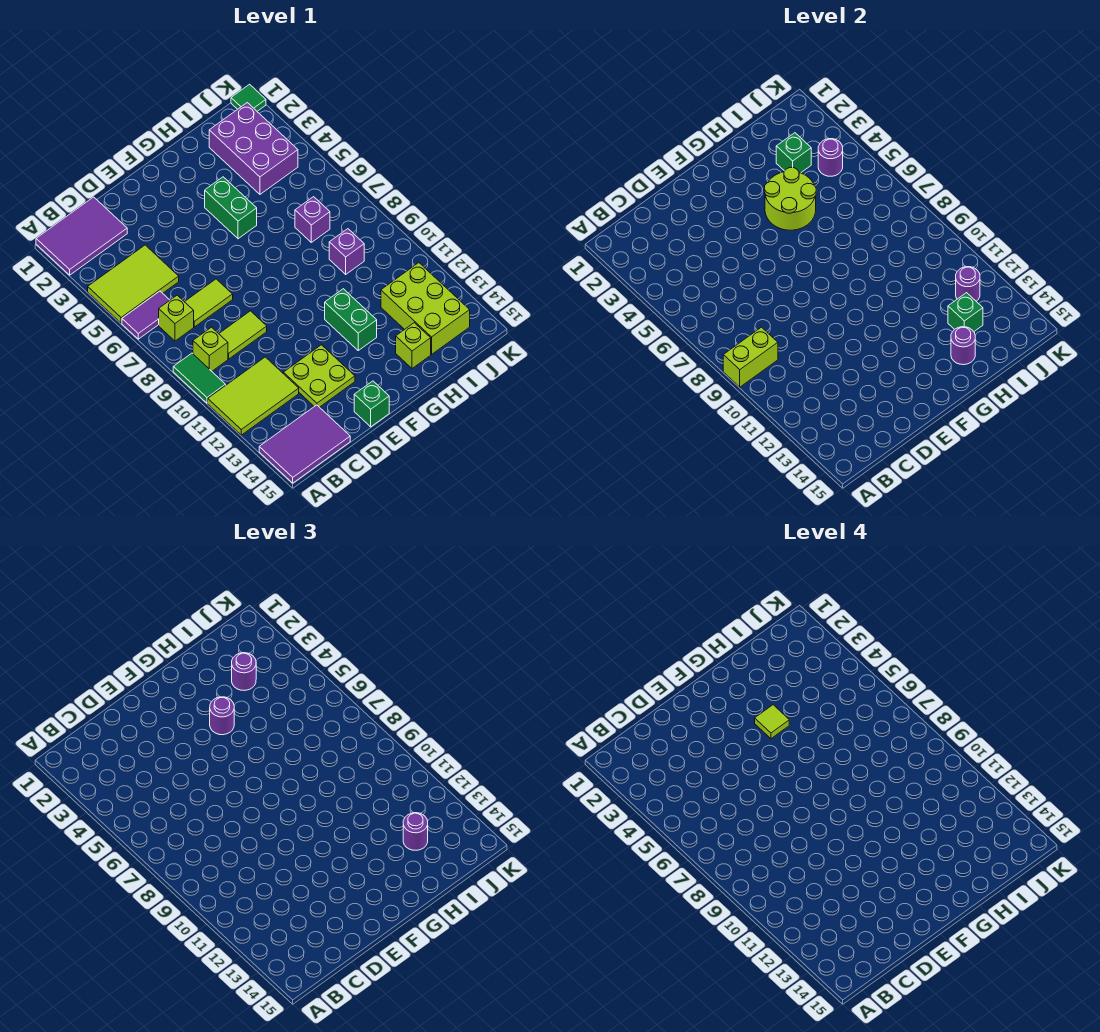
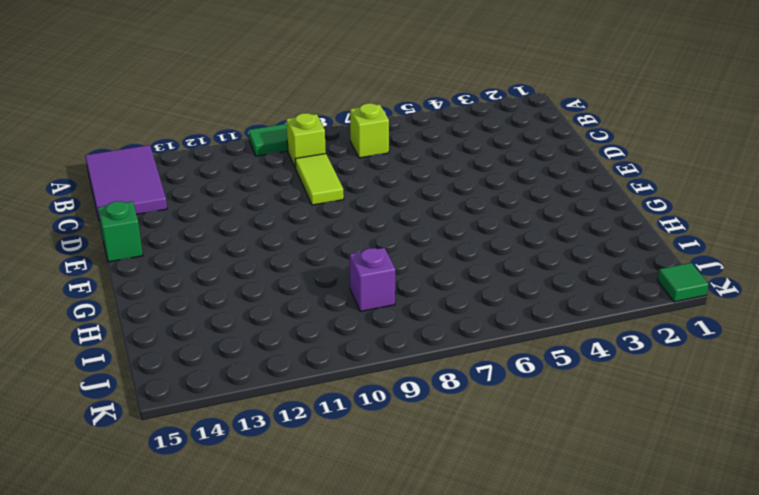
none -> purple tile A1:C2 level 1
none -> lime tile A4:C5 level 1
none -> purple tile A6:B6 level 1
none -> lime tile A11:C12 level 1

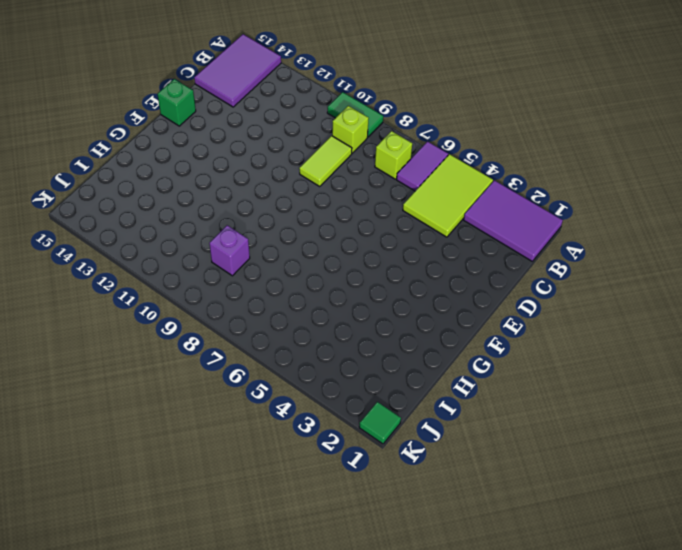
purple tile A1:B3 level 1 -> purple tile A1:C2 level 1
none -> lime tile A11:C12 level 1
none -> lime tile C7:D7 level 1
none -> lime plate D12:E13 level 1
none -> green brick G4:G5 level 1

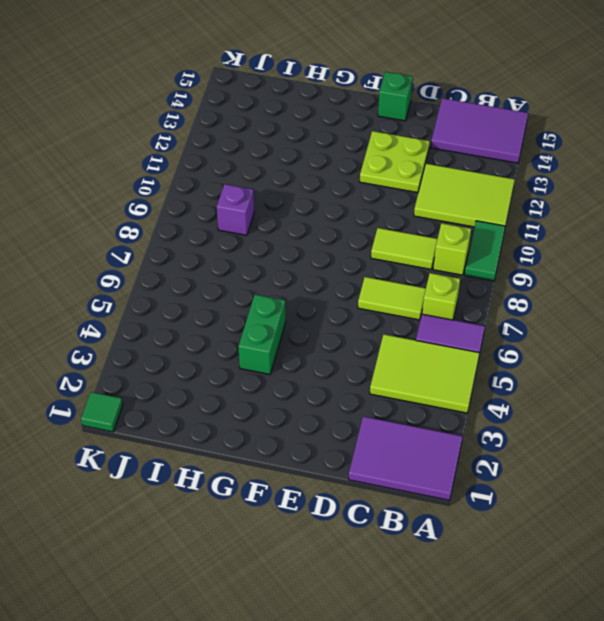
none -> green brick G11:G12 level 1
none -> lime brick H14 level 1
none -> purple brick I2:J4 level 1
none -> purple brick I7 level 1

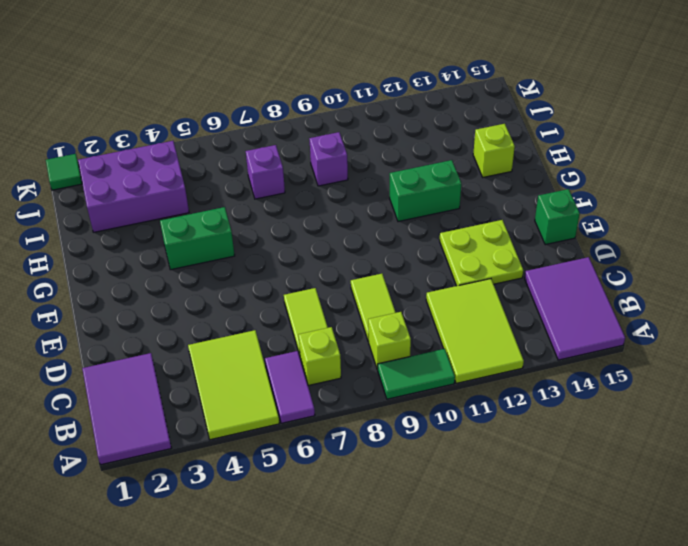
none -> lime brick I12:J14 level 1
none -> lime brick A9:B9 level 2
none -> lime round brick G4:H5 level 2
none -> purple round brick H14 level 2

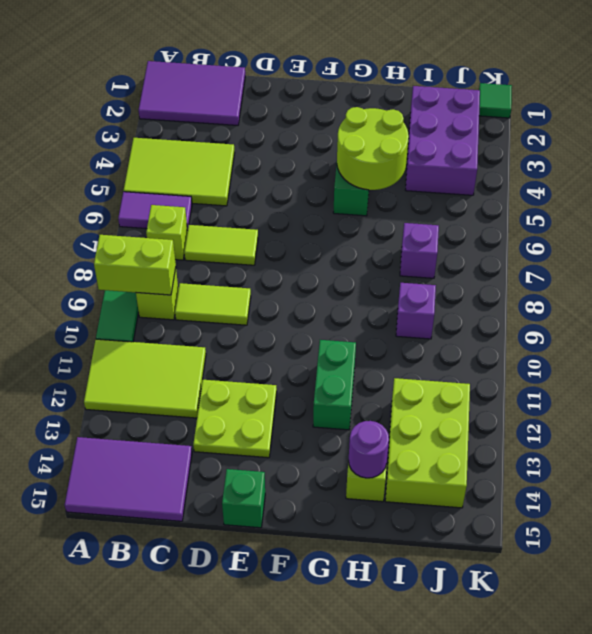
none -> green brick I3 level 2
none -> green brick I13 level 2
none -> purple round brick J4 level 2
none -> purple round brick J12 level 2

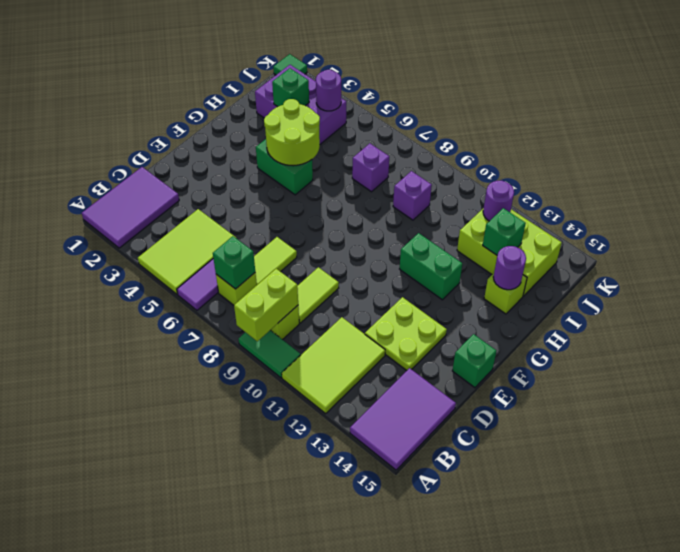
green brick B7 level 2 -> none
none -> purple round brick G4 level 3
none -> purple round brick I3 level 3
none -> purple round brick I13 level 3
none -> lime tile G4 level 4

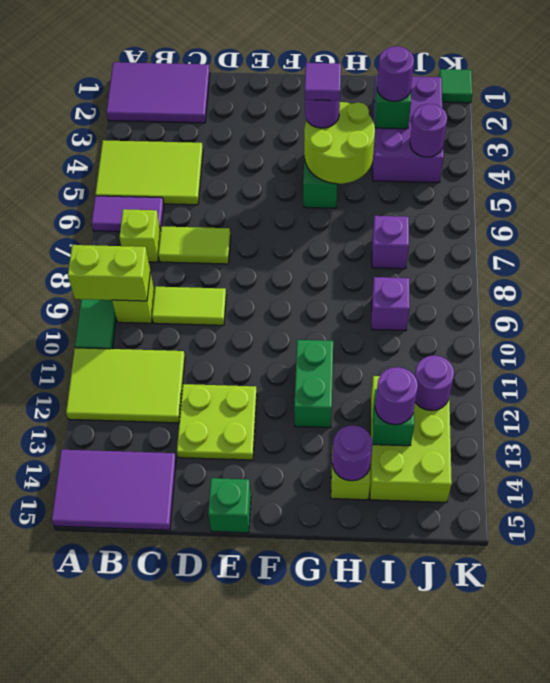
purple tile G4 level 4 -> lime tile G4 level 4

